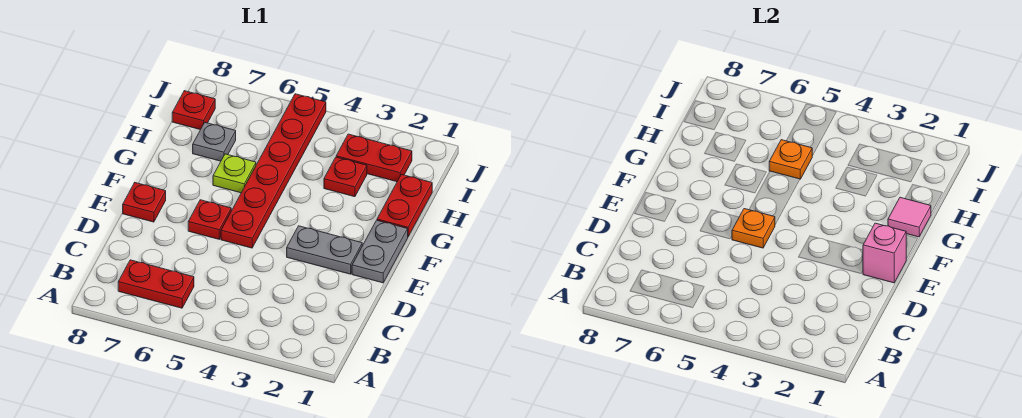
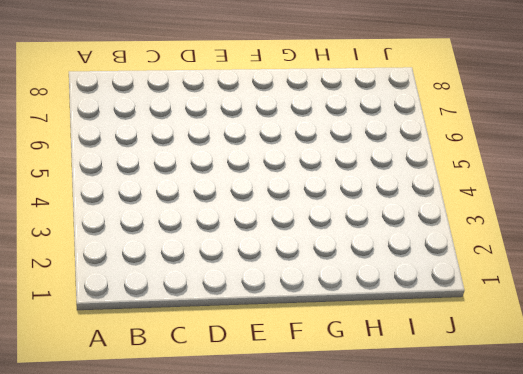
none -> red plate B6:B7 level 1
none -> grey plate E1:F1 level 1
none -> grey plate E2:E3 level 1

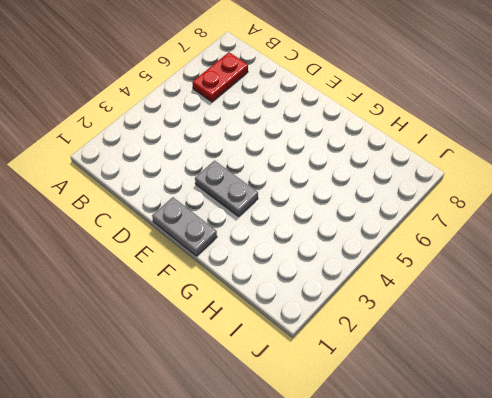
grey plate E3:F3 level 1 -> grey plate E2:E3 level 1
none -> red plate E5:J5 level 1
none -> red plate E6 level 1
none -> red plate E8 level 1

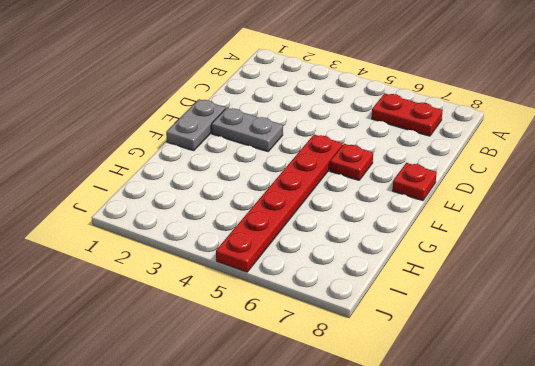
none -> red plate G1:H1 level 1
none -> lime plate G6 level 1
none -> red plate H3 level 1

